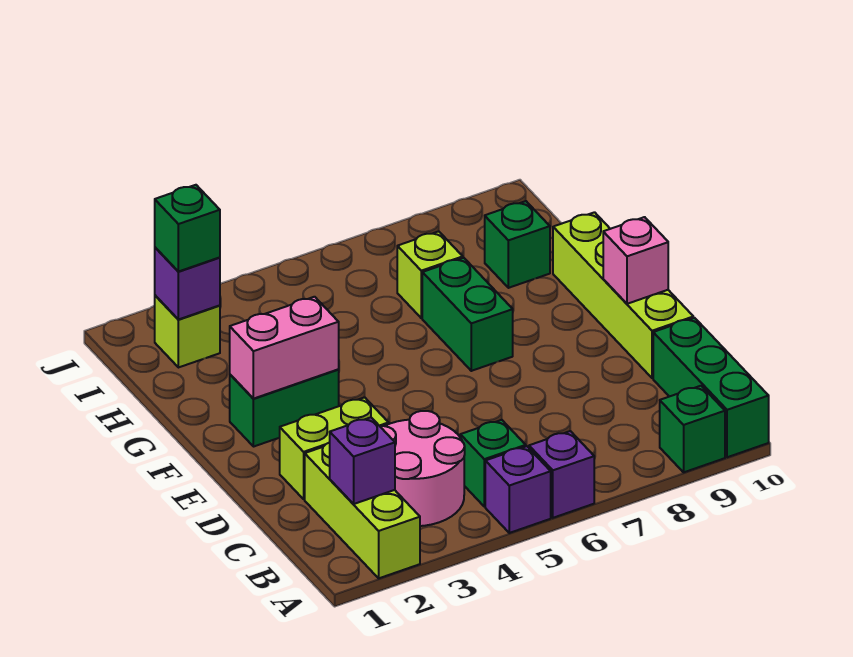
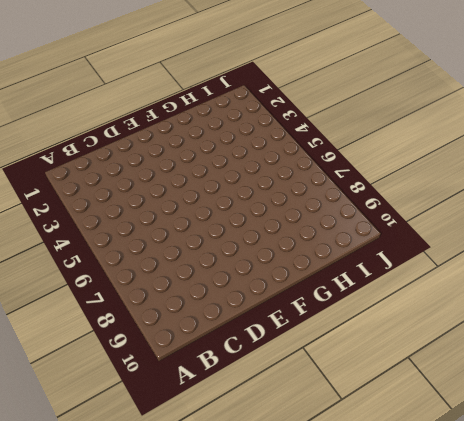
none -> lime brick A2:C2 level 1
none -> purple brick A5 level 1
none -> purple brick A6 level 1

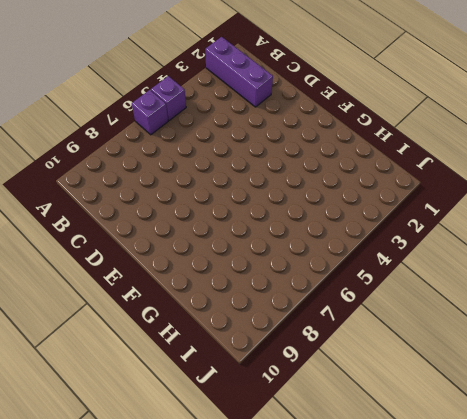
purple brick A2:C2 level 1 -> lime brick A2:C2 level 1
none -> green brick A9 level 1
none -> green brick A10:C10 level 1
none -> pink round brick B3:C4 level 1

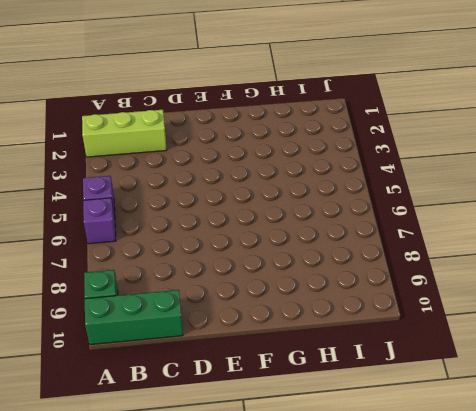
none -> pink round brick B3:C4 level 1
none -> green brick B5 level 1
none -> lime brick D2:D3 level 1

